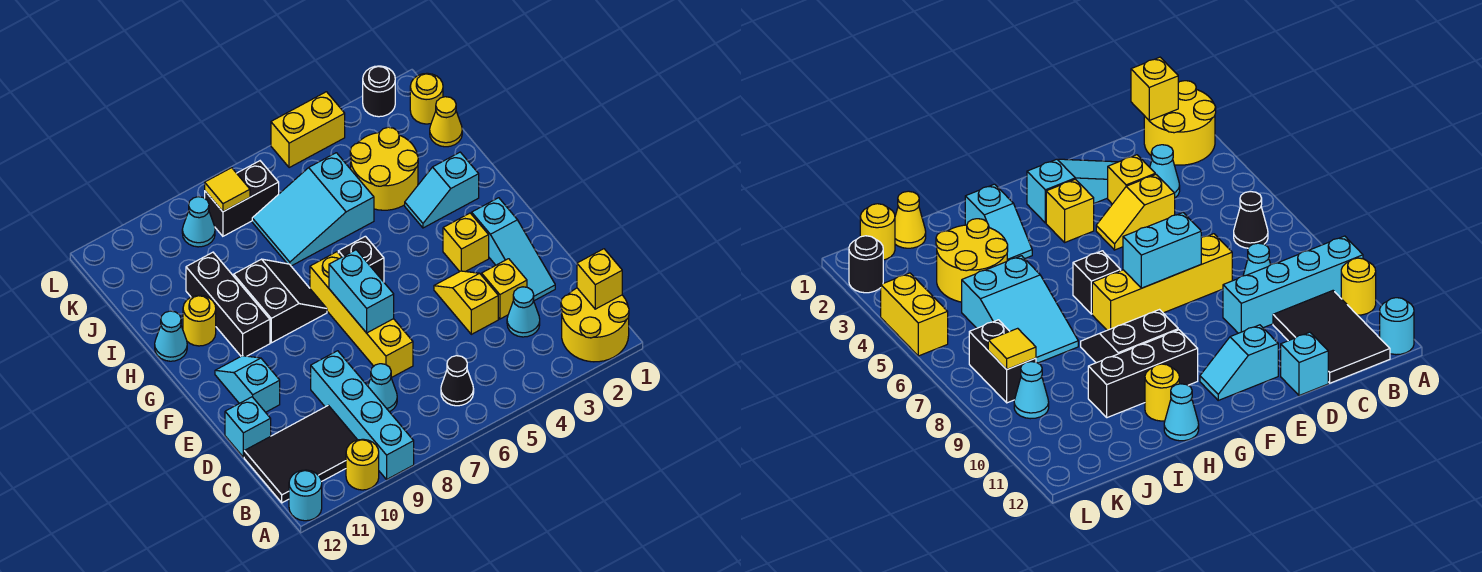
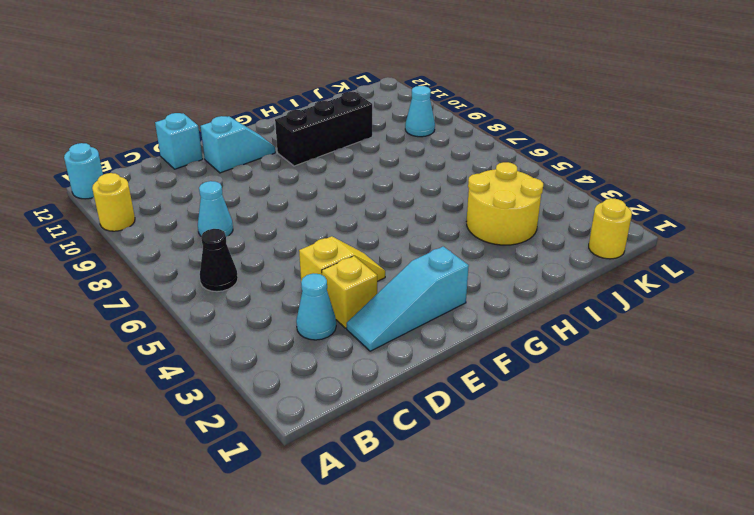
none -> yellow round brick A1:B2 level 1
none -> cyan brick A9:D9 level 1
none -> black tile B10:C12 level 1
none -> yellow brick D7:G7 level 1

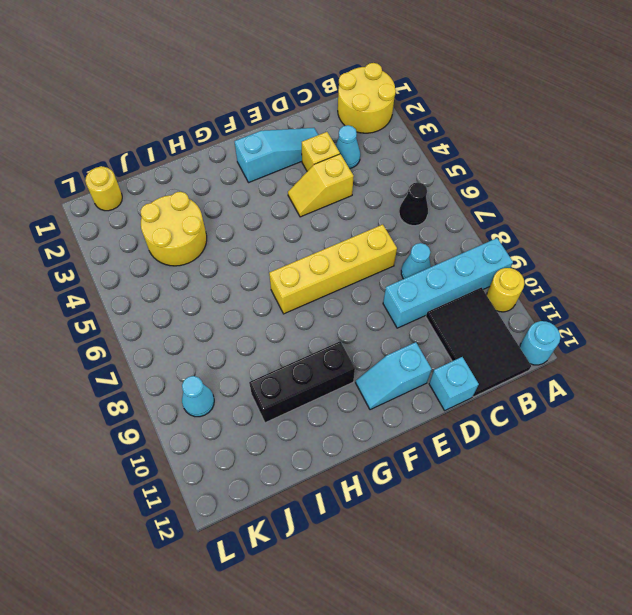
none -> yellow brick F3 level 1
none -> black brick G6 level 1
none -> black slope G8:H9 level 1 top 9
none -> cyan slope H2:H3 level 1 top 2

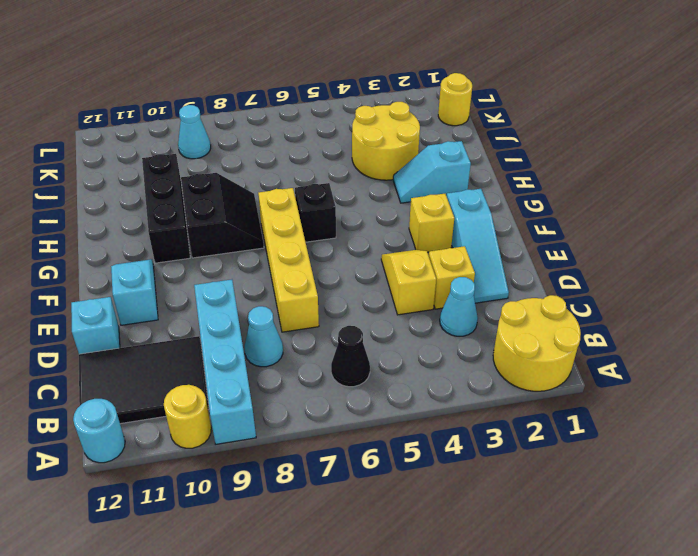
none -> yellow round brick H11 level 1
none -> cyan cone H12 level 1
none -> cyan slope I5:J7 level 1 top 5
none -> yellow cone J1 level 1

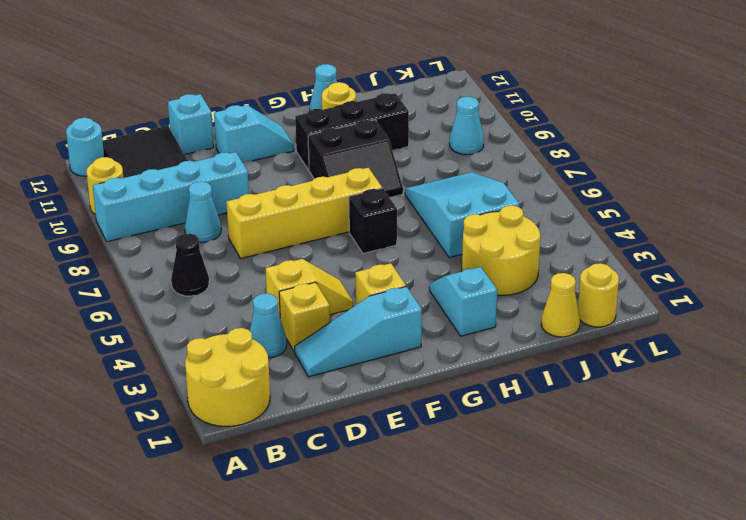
none -> black brick K7:K8 level 1
none -> black round brick L2 level 1
none -> yellow brick L4:L5 level 1
none -> yellow brick B1 level 2

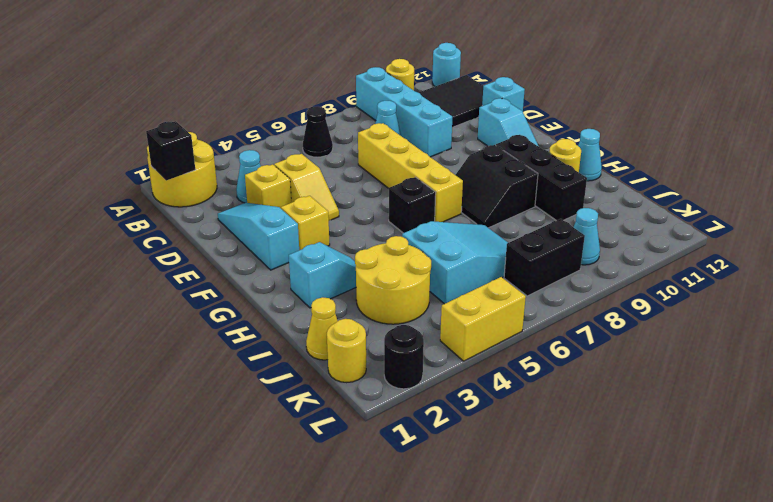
black brick B1 level 2 -> yellow brick B1 level 2
none -> cyan brick E7:F7 level 2
none -> yellow tile K8 level 2

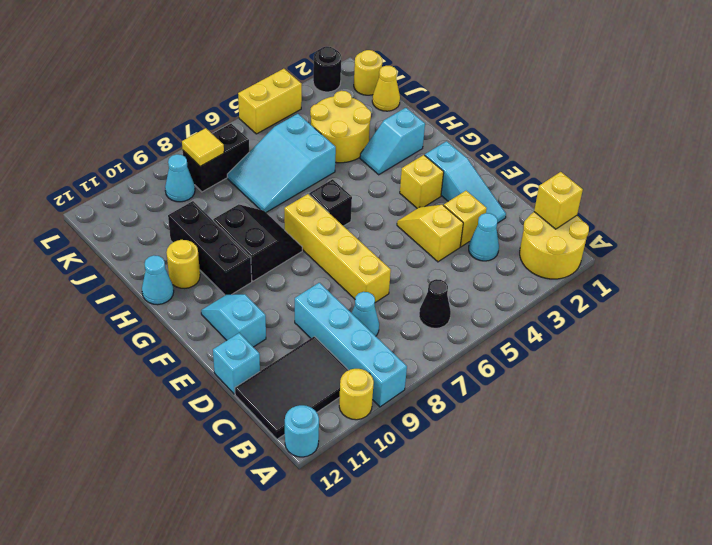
none -> cyan brick E7:F7 level 2

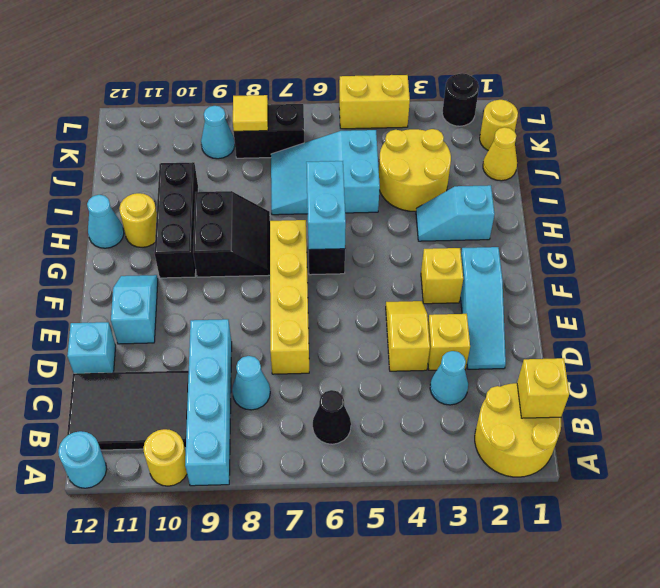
cyan brick G6:H6 level 2 -> cyan brick E7:F7 level 2

